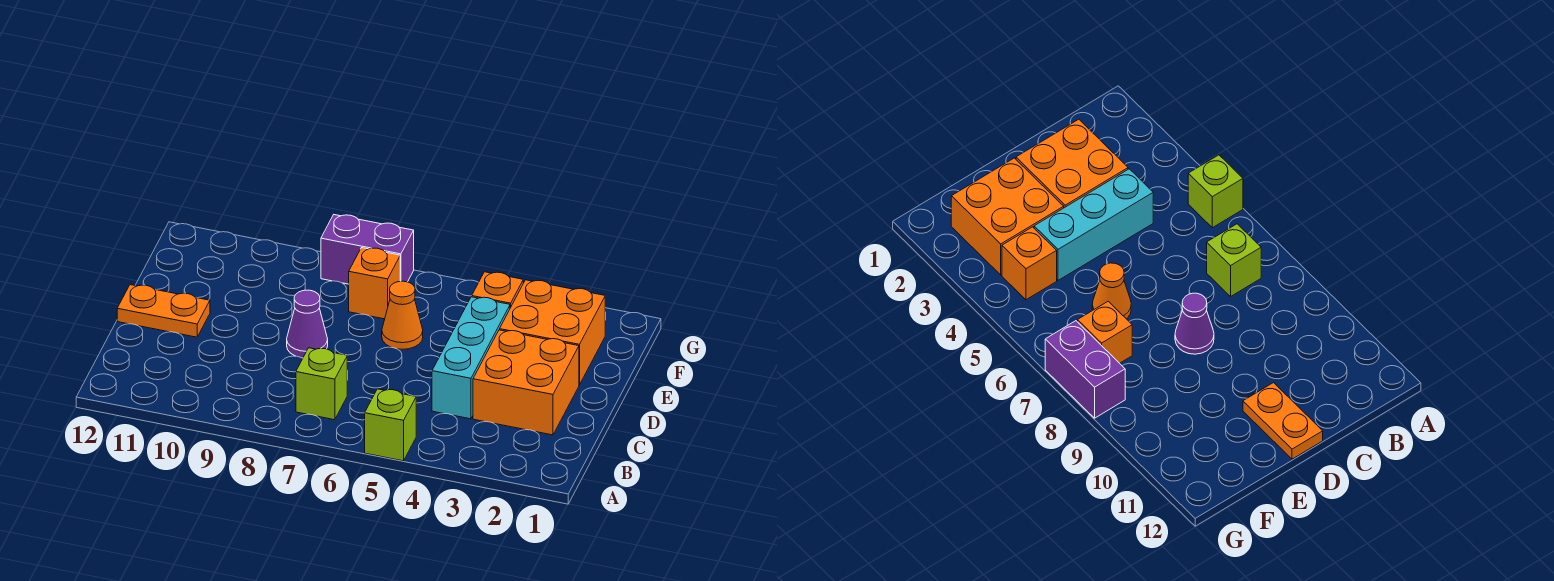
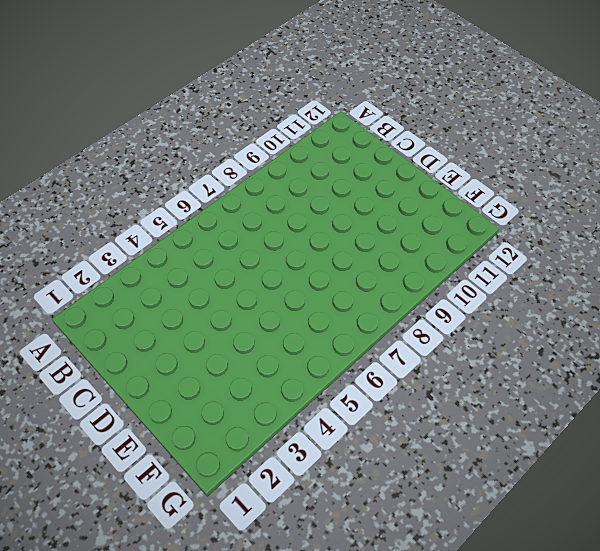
none -> lime brick A5 level 1
none -> lime brick B7 level 1

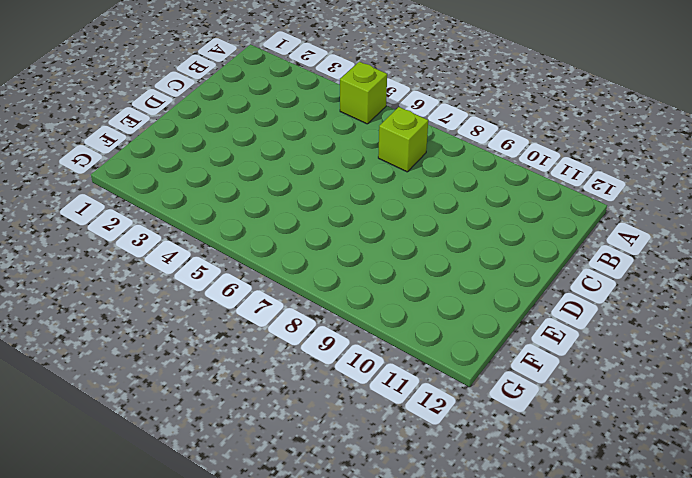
none -> orange brick C2:D3 level 1
none -> cyan brick C4:E4 level 1

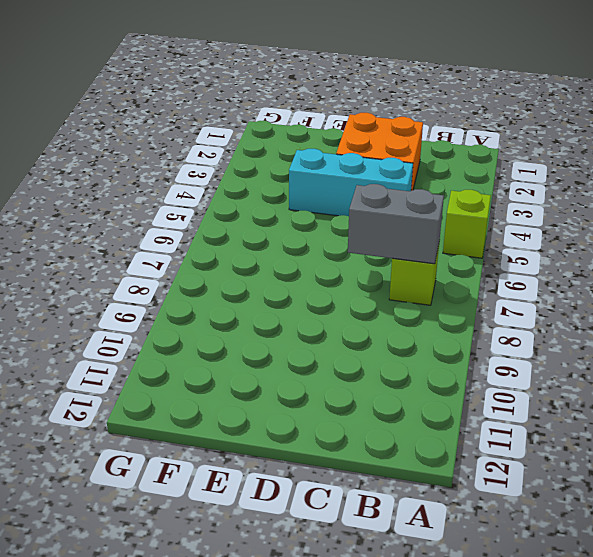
grey brick B7:C7 level 2 -> none
none -> purple cone D8 level 1
none -> orange plate D11:D12 level 1

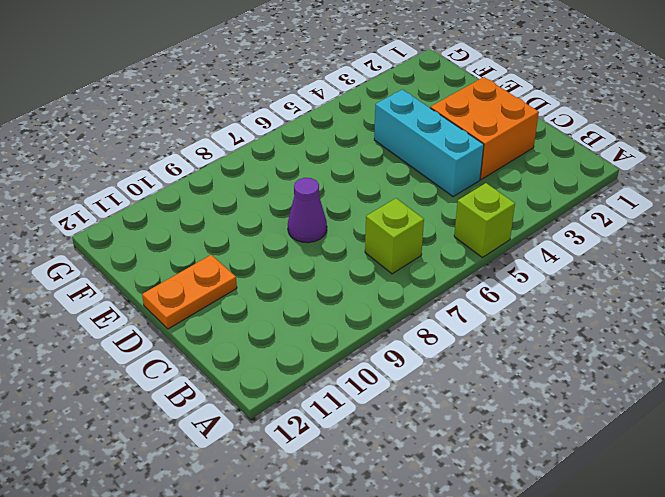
none -> orange brick E2:F3 level 1
none -> orange cone E6 level 1

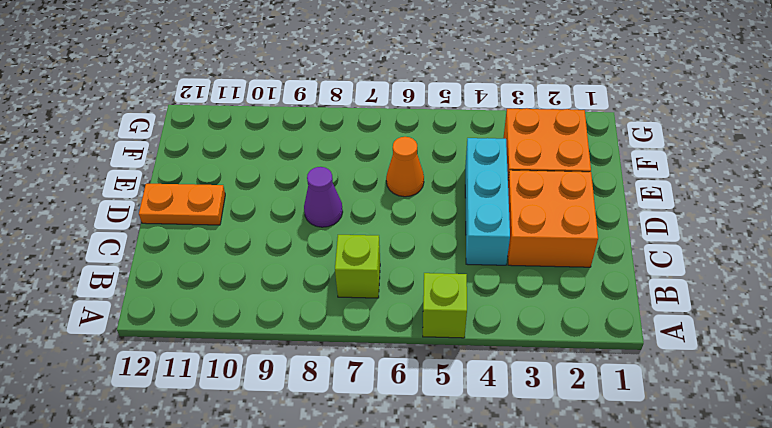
none -> orange brick F4 level 1
none -> orange brick F7 level 1

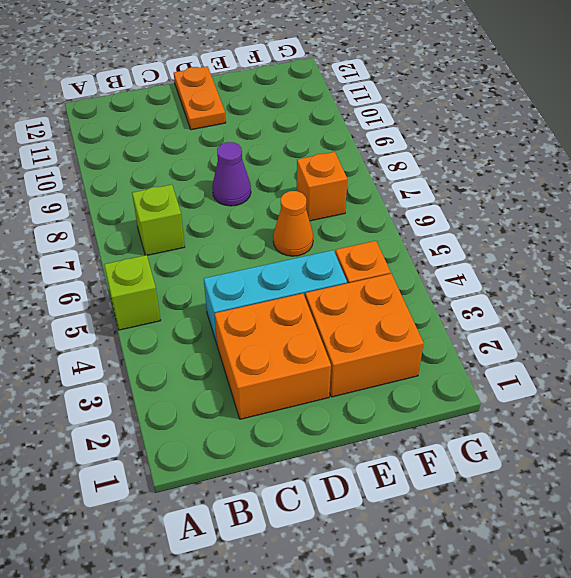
none -> purple brick G7:G8 level 1

